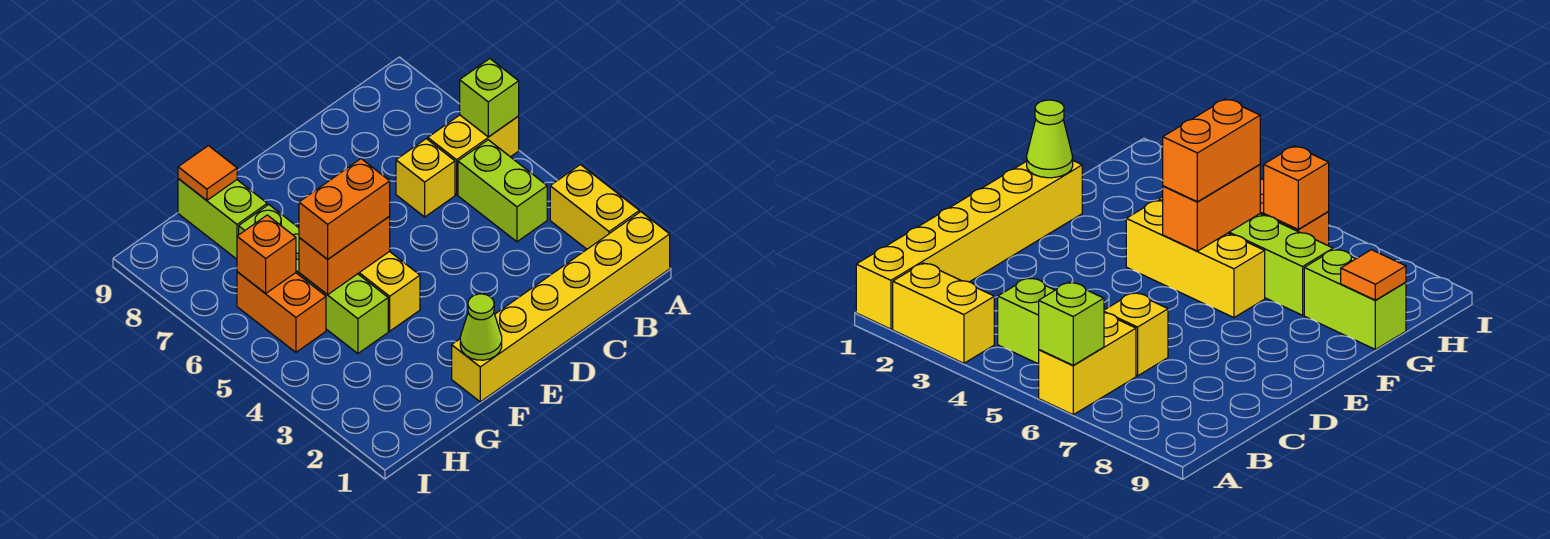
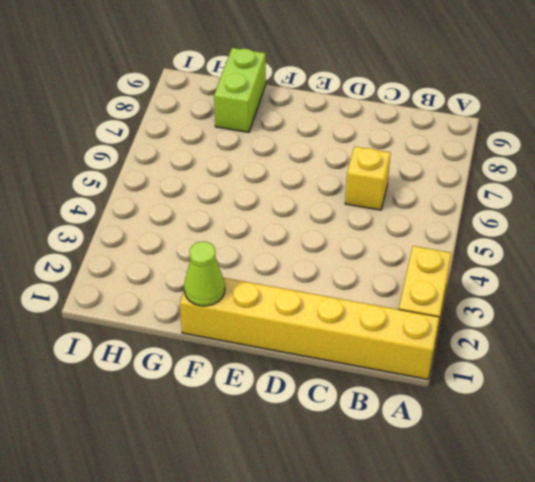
none -> yellow brick A6:B6 level 1
none -> lime brick B4:B5 level 1
none -> yellow brick F4:F6 level 1

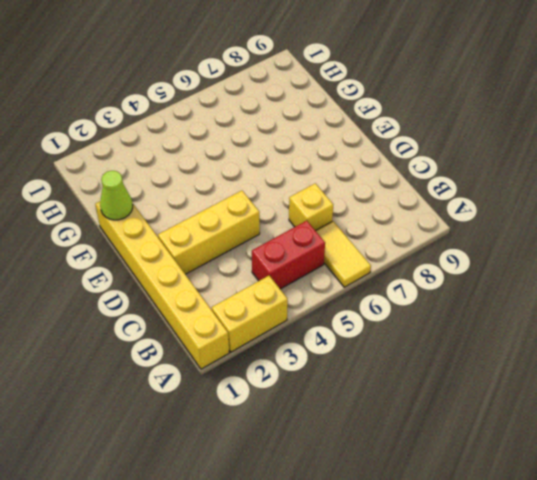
yellow tile A6:B6 level 1 -> yellow brick A6:B6 level 1
red brick B4:B5 level 1 -> lime brick B4:B5 level 1
yellow brick D2:D4 level 1 -> yellow brick F4:F6 level 1
none -> lime brick G4:G7 level 1
none -> lime brick G8:G9 level 1
none -> orange brick H5:H6 level 1

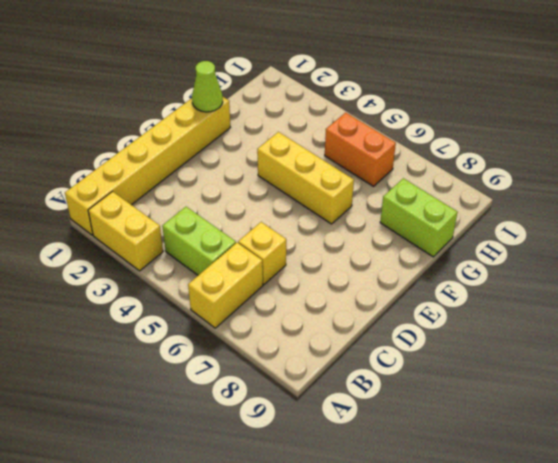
none -> lime brick G4:G7 level 1
none -> lime brick A6 level 2
none -> orange brick F5:G5 level 2

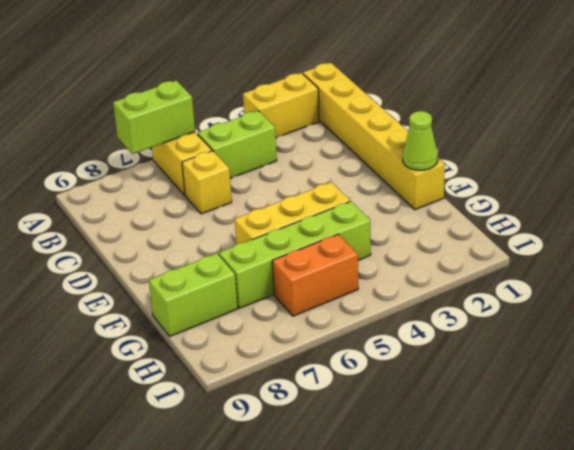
lime brick A6:A7 level 2 -> lime brick A6 level 2
none -> orange brick F5:G5 level 2
none -> orange tile G9 level 2
none -> orange brick H6 level 2

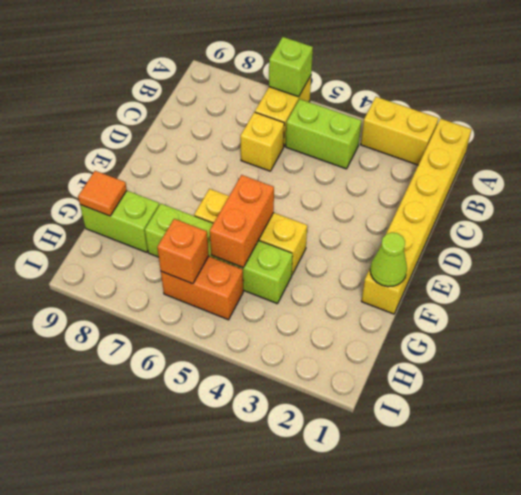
none -> orange brick F5:G5 level 3

